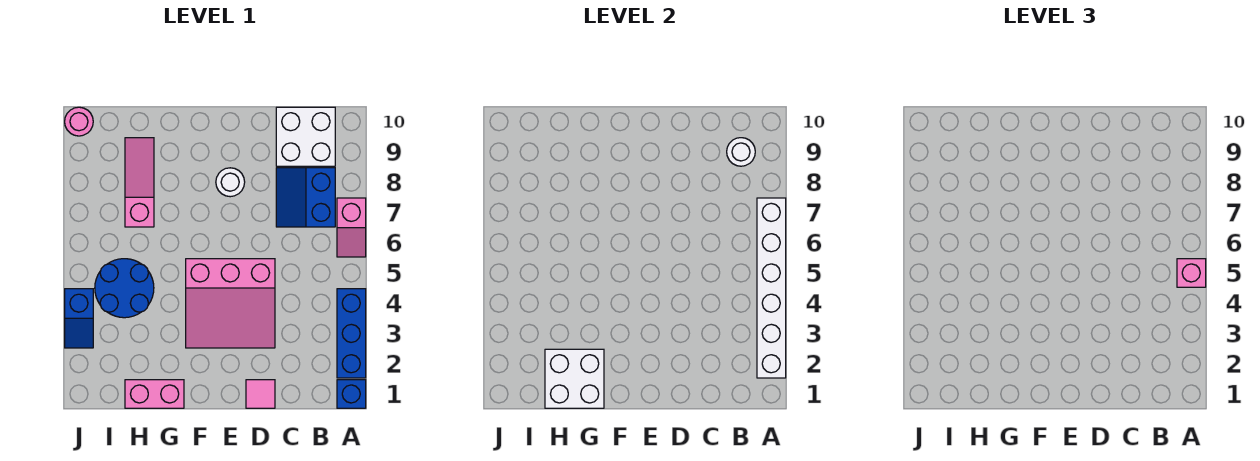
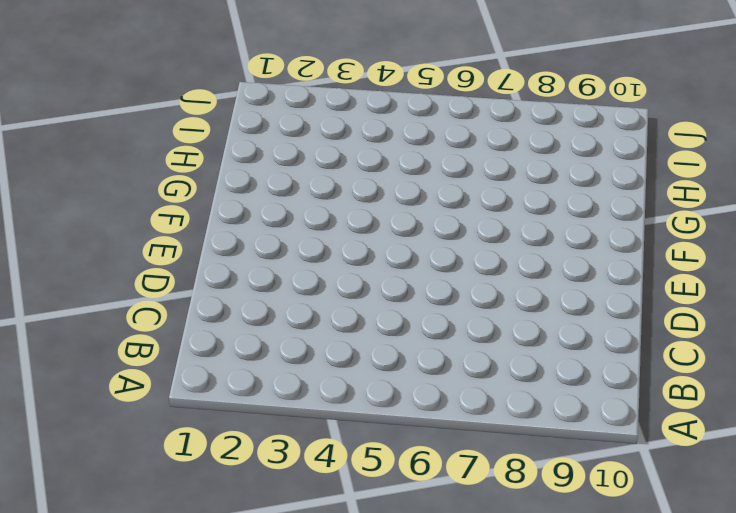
none -> blue brick A1 level 1
none -> blue brick A2:A4 level 1
none -> pink slope A6:A7 level 1 top 7

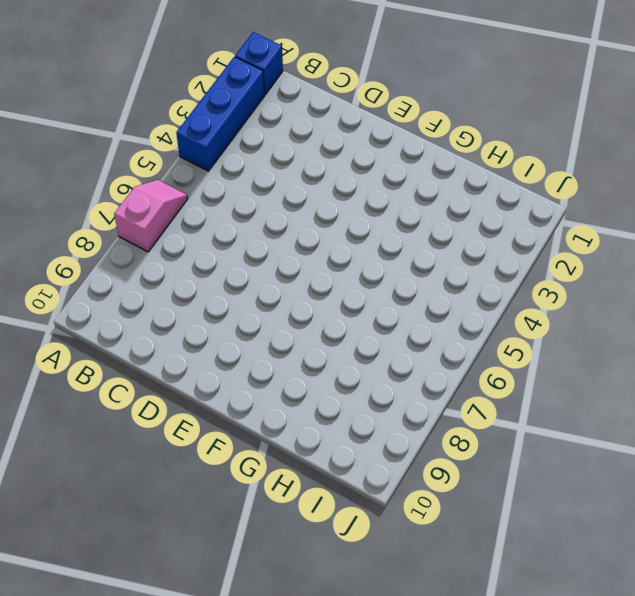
none -> blue slope B7:C8 level 1 top B
none -> white brick B9:C10 level 1
none -> pink tile D1 level 1

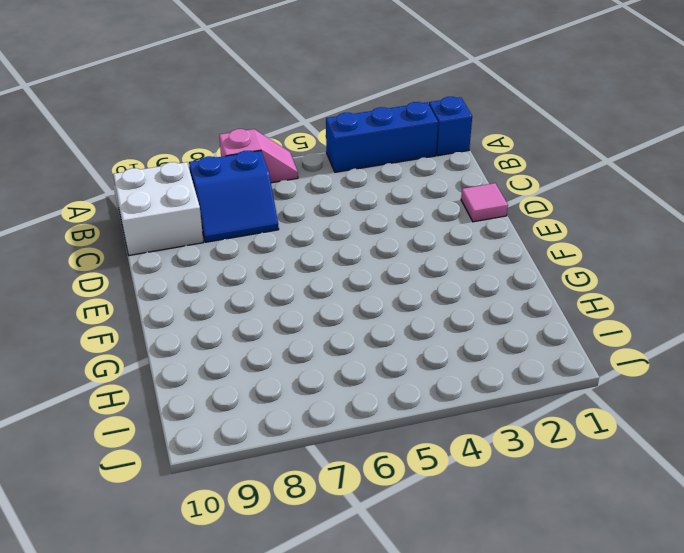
none -> pink slope D3:F5 level 1 top 5
none -> white round brick E8 level 1
none -> pink brick G1:H1 level 1

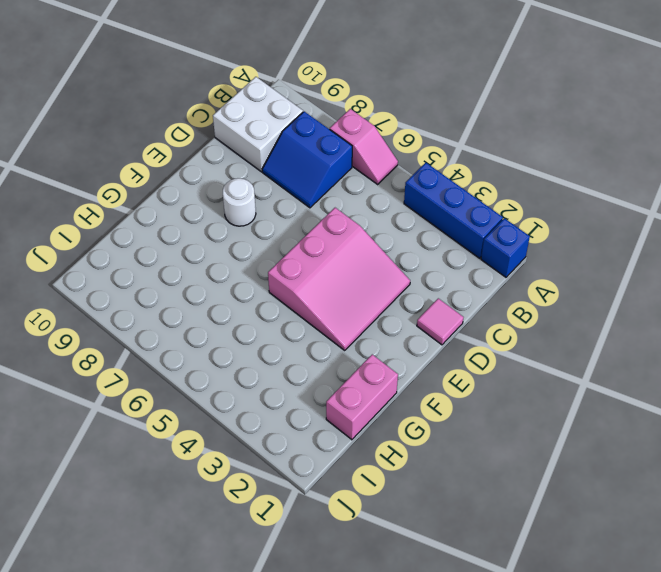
none -> blue round brick H4:I5 level 1
none -> pink slope H7:H9 level 1 top 7
none -> blue slope J3:J4 level 1 top 4

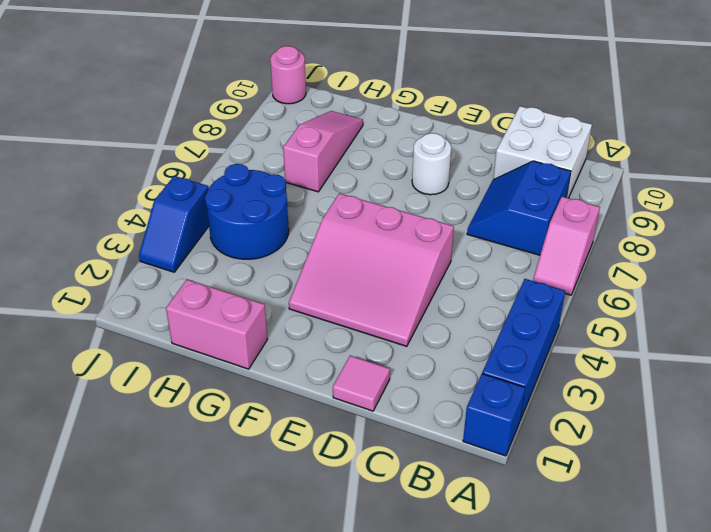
none -> white brick A2:A7 level 2
none -> white round brick B9 level 2
none -> white brick G1:H2 level 2

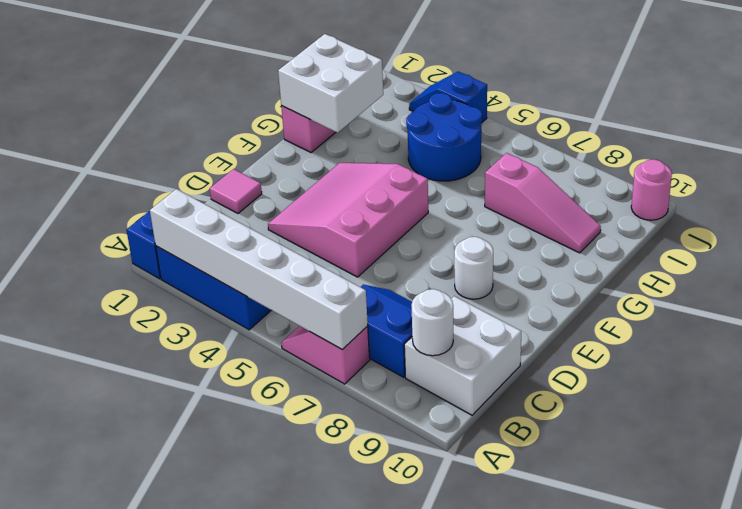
none -> pink brick A5 level 3

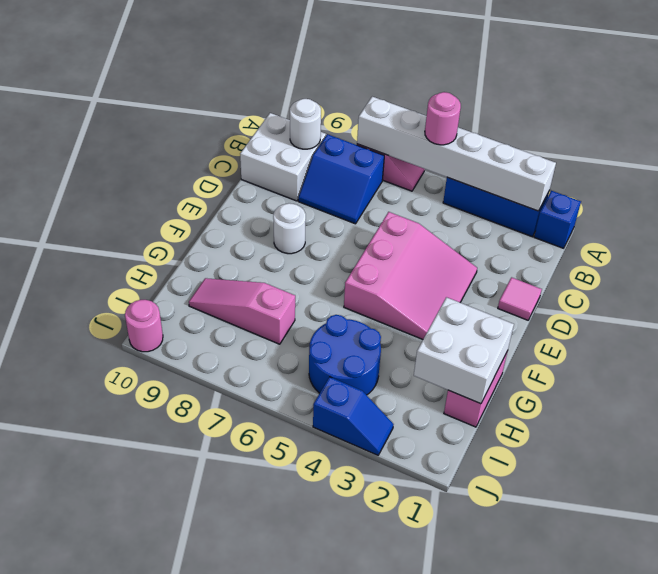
pink round brick A5 level 3 -> pink brick A5 level 3

